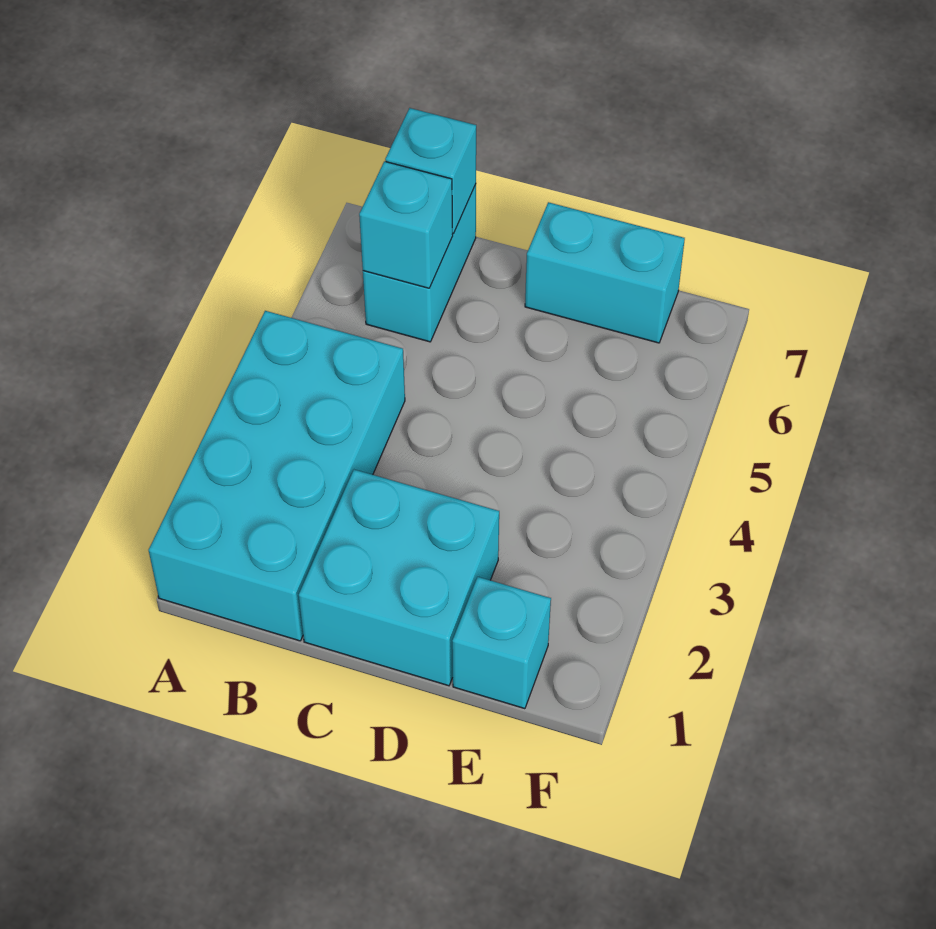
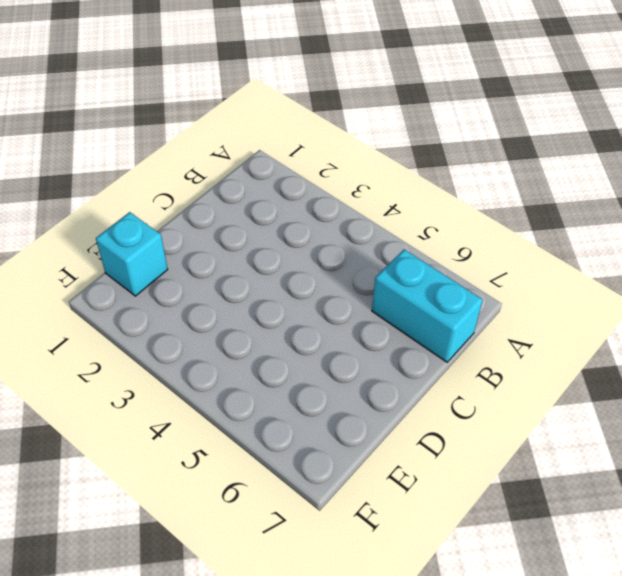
none -> cyan brick A1:B4 level 1
none -> cyan brick C1:D2 level 1

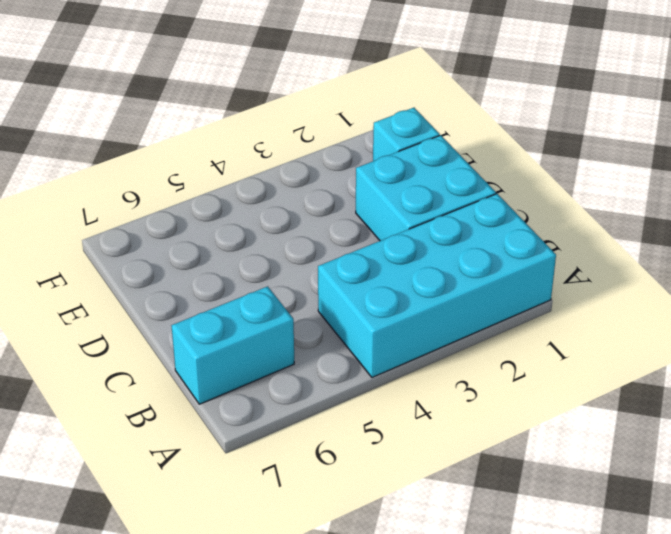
none -> cyan brick D7:E7 level 1
none -> cyan brick B6 level 2

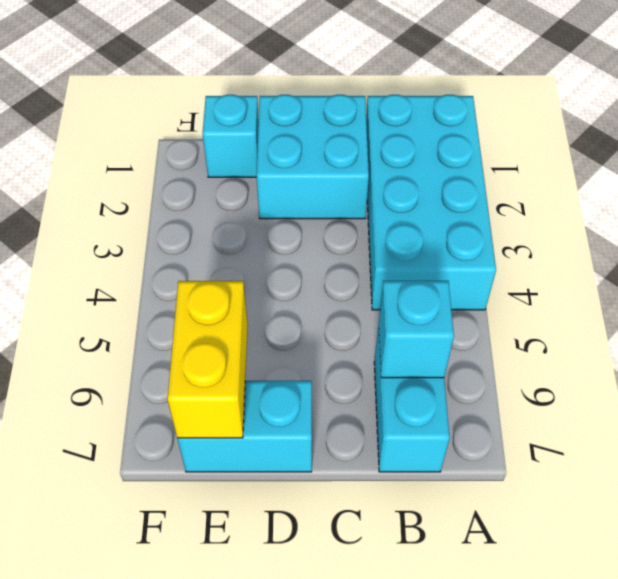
yellow brick E6:E7 level 2 -> none
none -> cyan brick B7 level 2

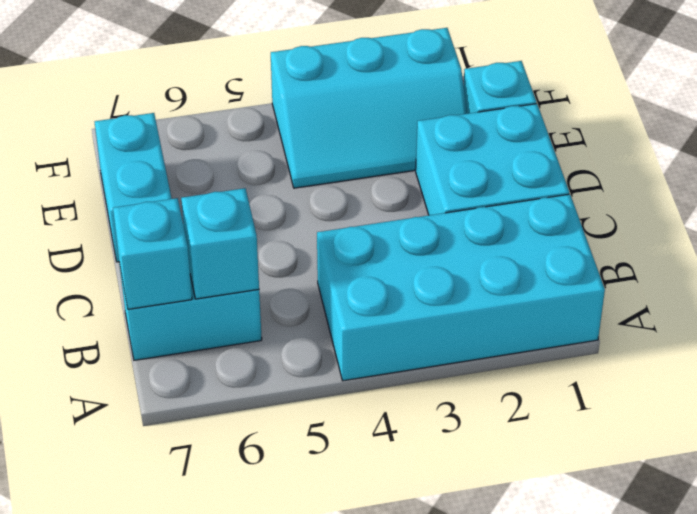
cyan slope E2:F4 level 1 top F -> none

